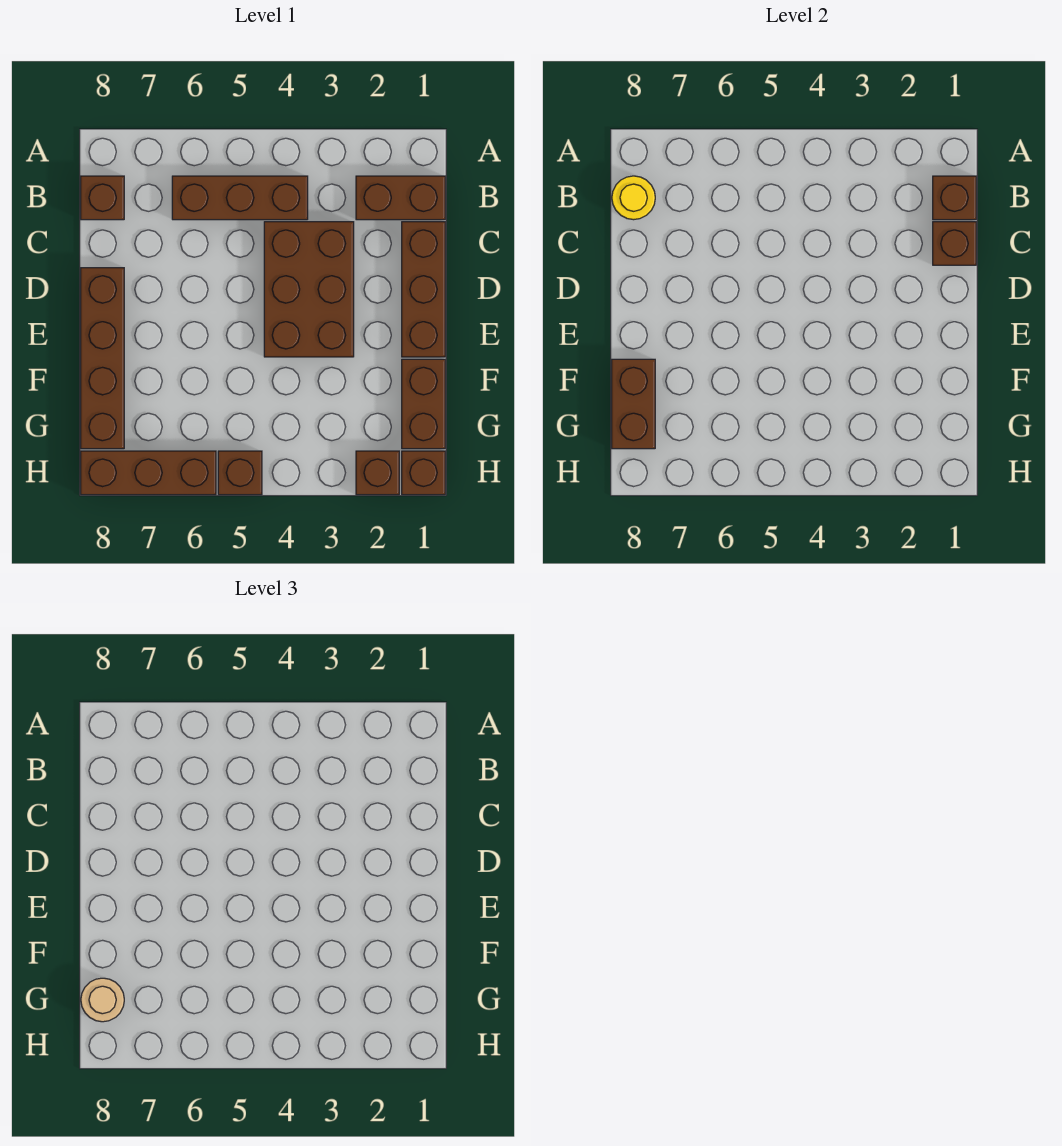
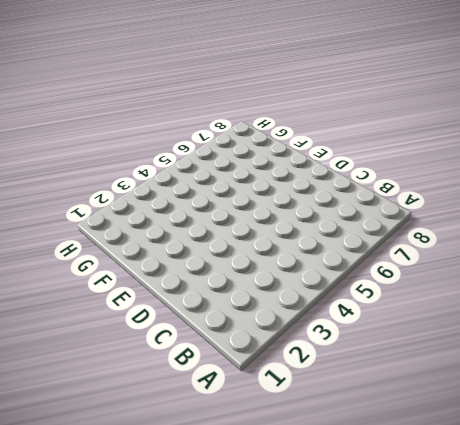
none -> brown brick B1:B2 level 1
none -> brown brick B4:B6 level 1
none -> brown brick B8 level 1

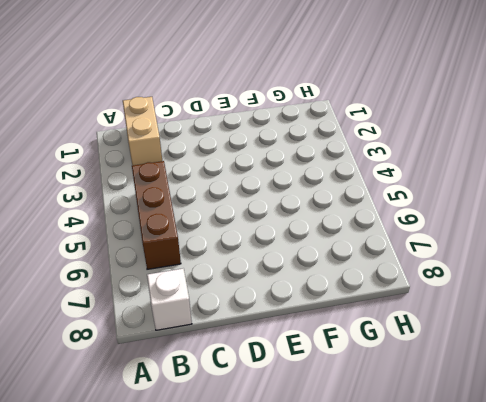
tan brick B1:B2 level 1 -> brown brick B1:B2 level 1
white brick B8 level 1 -> brown brick B8 level 1
none -> brown brick C1:E1 level 1
none -> brown brick C3:E4 level 1
none -> brown brick D8:G8 level 1

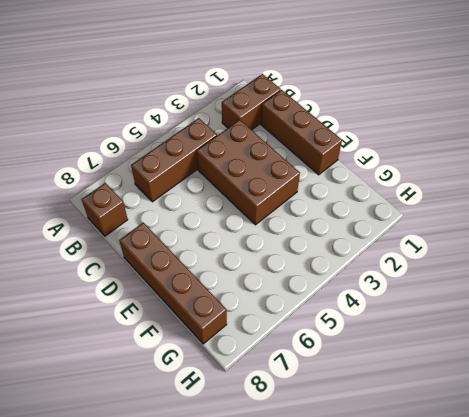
none -> brown brick F1:G1 level 1
none -> brown brick H1 level 1
none -> brown brick H2 level 1

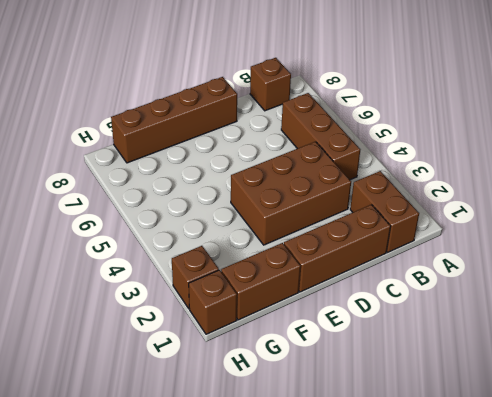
none -> brown brick H5 level 1
none -> brown brick H6:H8 level 1
none -> brown brick B1 level 2

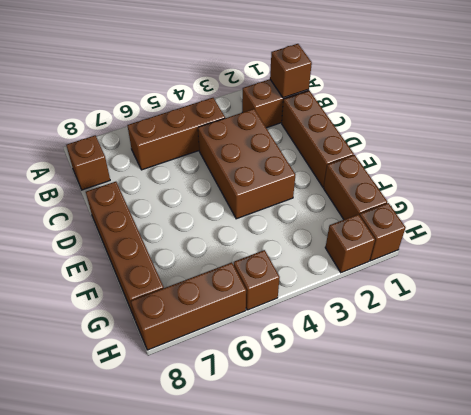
none -> yellow round brick B8 level 2
none -> brown brick C1 level 2
none -> brown brick F8:G8 level 2

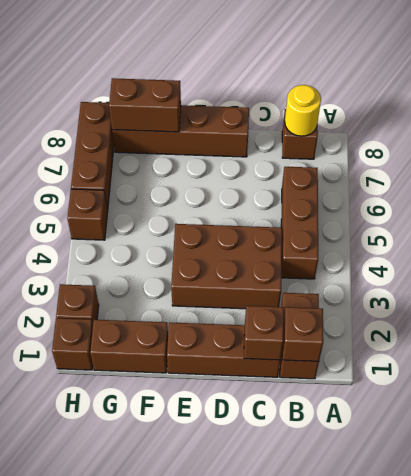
none -> tan round brick G8 level 3

